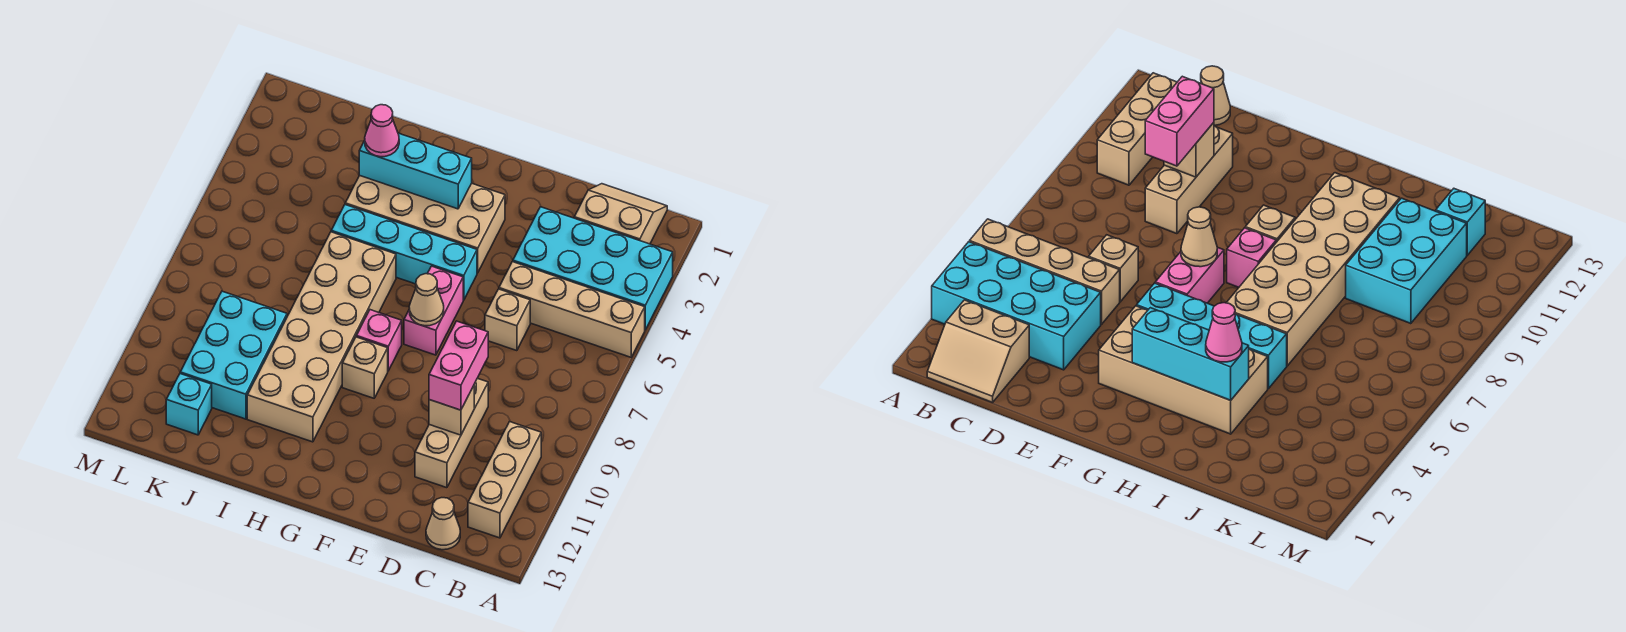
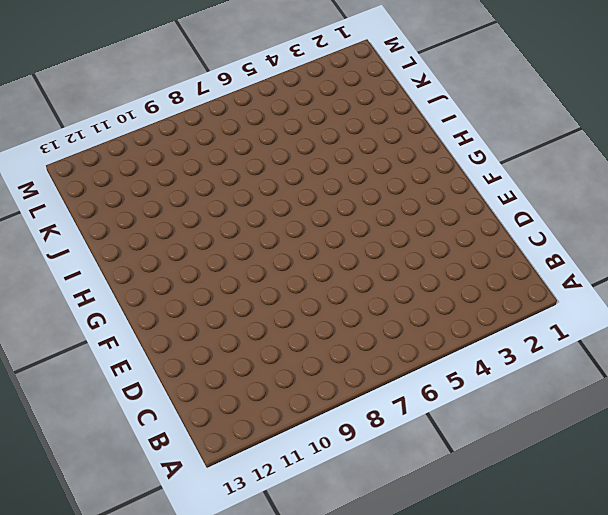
none -> cyan brick A3:D4 level 1
none -> tan brick A5:D5 level 1
none -> tan slope B1:C2 level 1 top 2

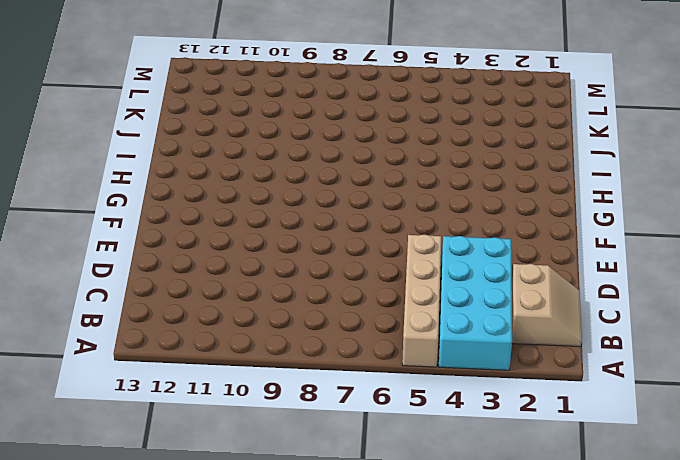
none -> tan brick B10:B12 level 1
none -> tan cone C13 level 1
none -> tan brick D6 level 1

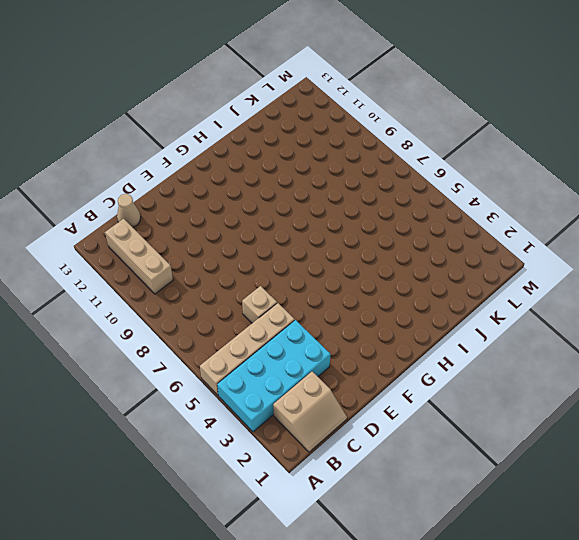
none -> tan brick D9:D11 level 1
none -> tan brick F3:I4 level 1
none -> cyan brick F5:I5 level 1

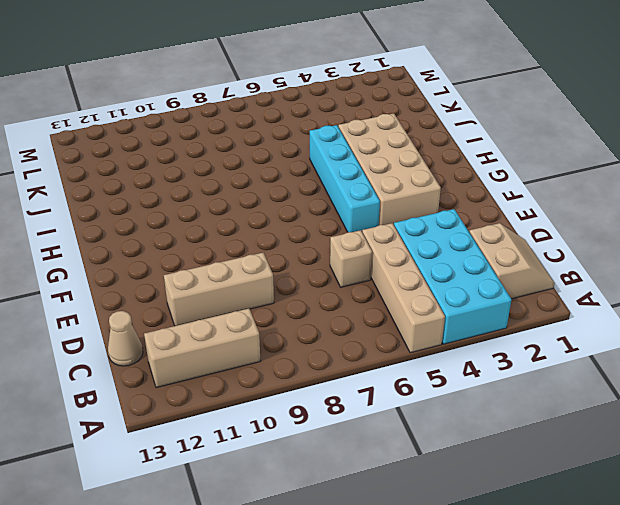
none -> pink brick F6:F7 level 1
none -> pink brick G8 level 1
none -> tan brick G9 level 1

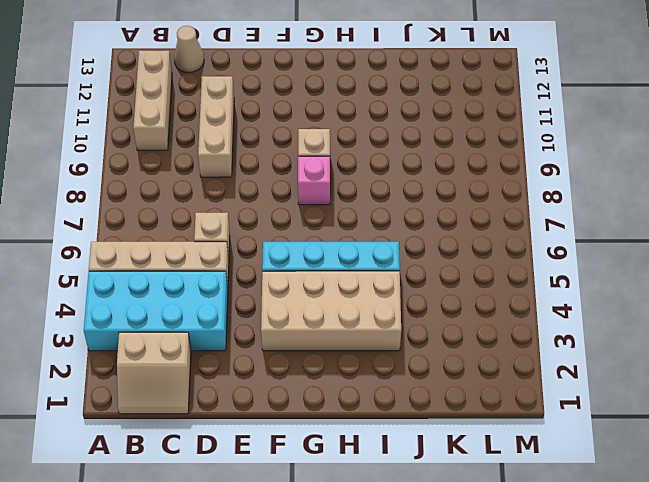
none -> pink brick F6:F7 level 1
none -> tan brick H6:I11 level 1
none -> cyan brick J9:K11 level 1

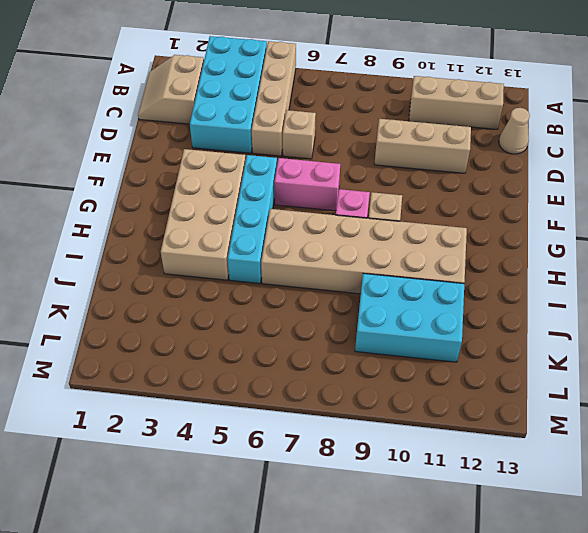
none -> cyan brick K12 level 1
none -> tan brick D10 level 2
none -> tan cone F7 level 2

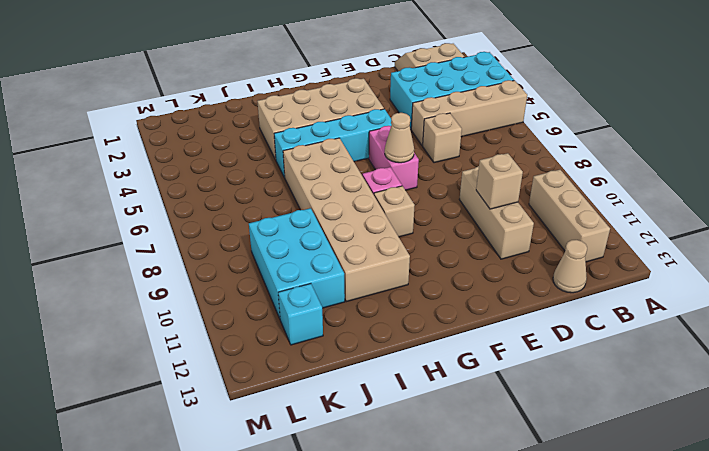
none -> cyan brick G3:I3 level 2
none -> pink brick D9:D10 level 3
none -> pink cone I3 level 3

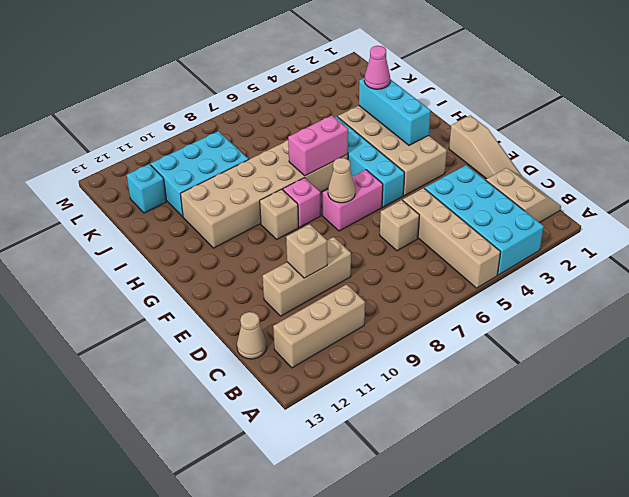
tan slope D1:F1 level 1 top F -> none
pink brick H6:H7 level 2 -> pink brick D9:D10 level 3

